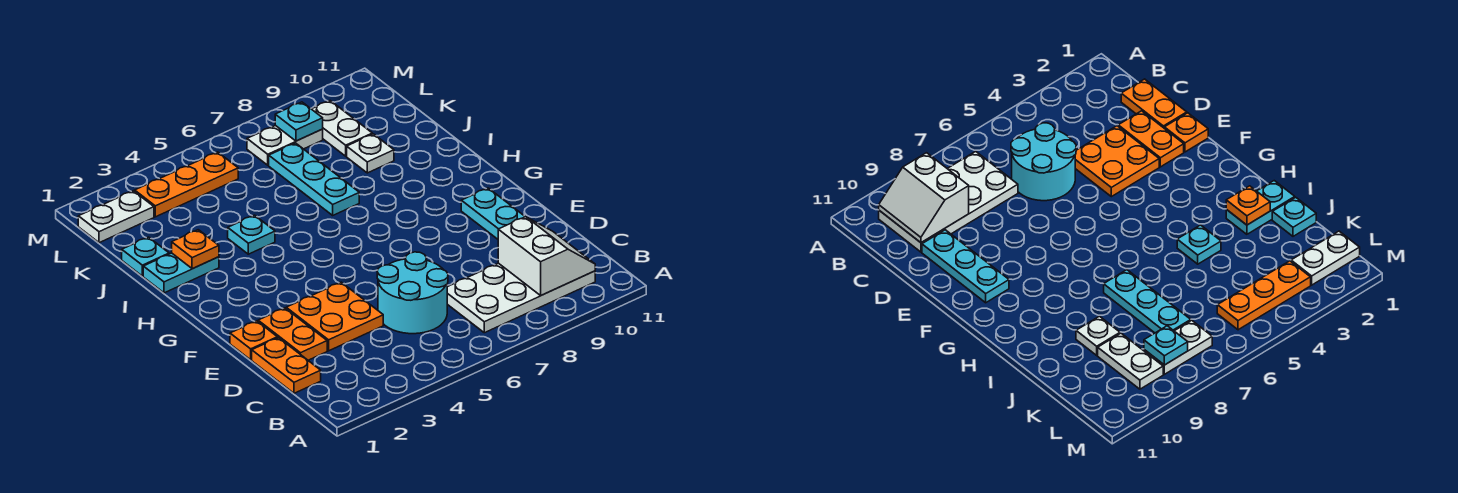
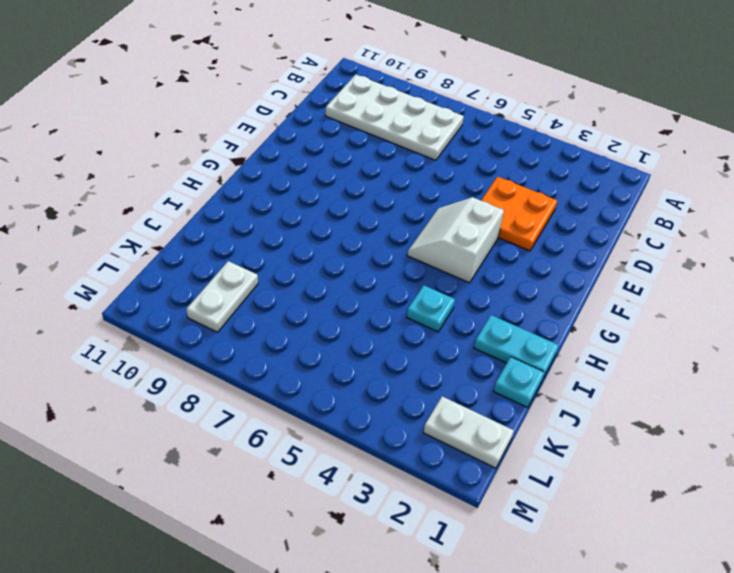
white slope F4:G5 level 1 top 4 -> white slope B9:C10 level 2 top 9
none -> orange plate C1:D1 level 1
none -> cyan round brick C5:D6 level 1
none -> orange plate D2:E2 level 1

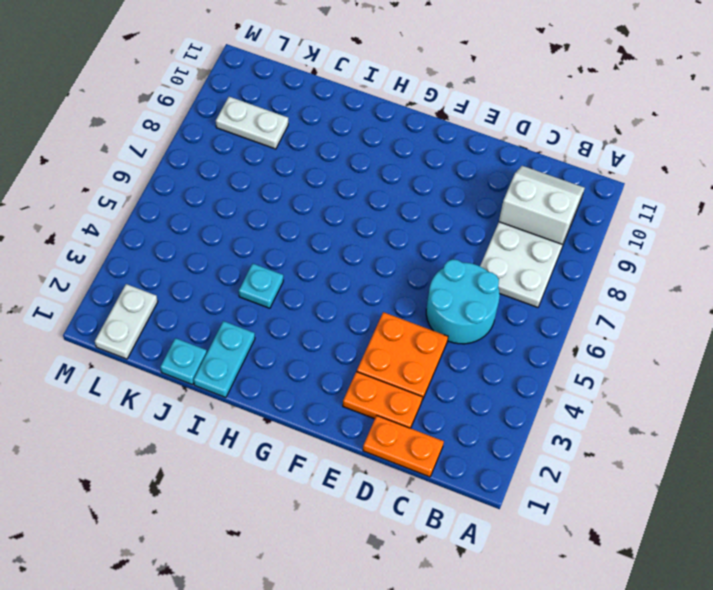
none -> cyan plate D10:F10 level 1
none -> orange plate E1 level 1
none -> cyan plate I7:K7 level 1

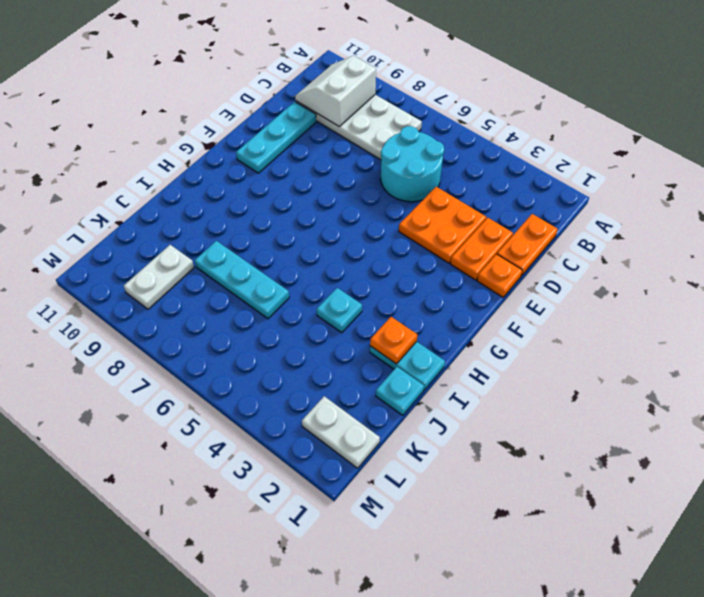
cyan plate J6:J8 level 1 -> cyan plate I7:K7 level 1
none -> white plate J9 level 1
none -> orange plate L3:L5 level 1
none -> white plate L7:L8 level 1

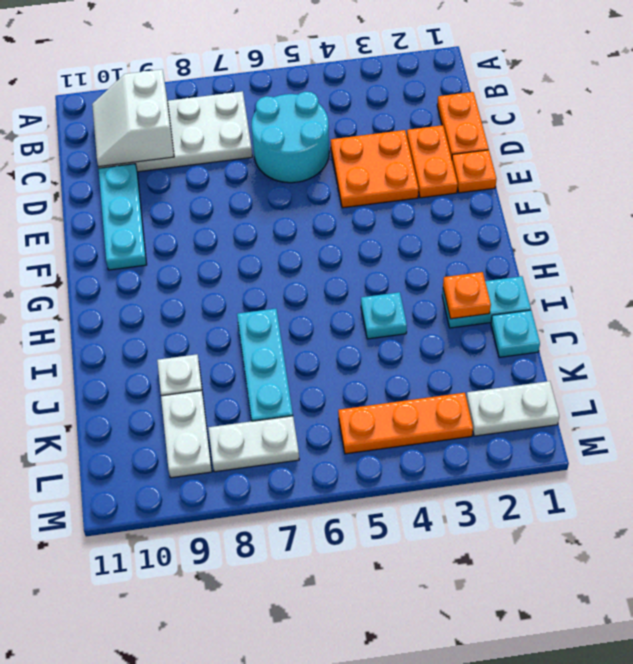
none -> cyan plate L8 level 2

